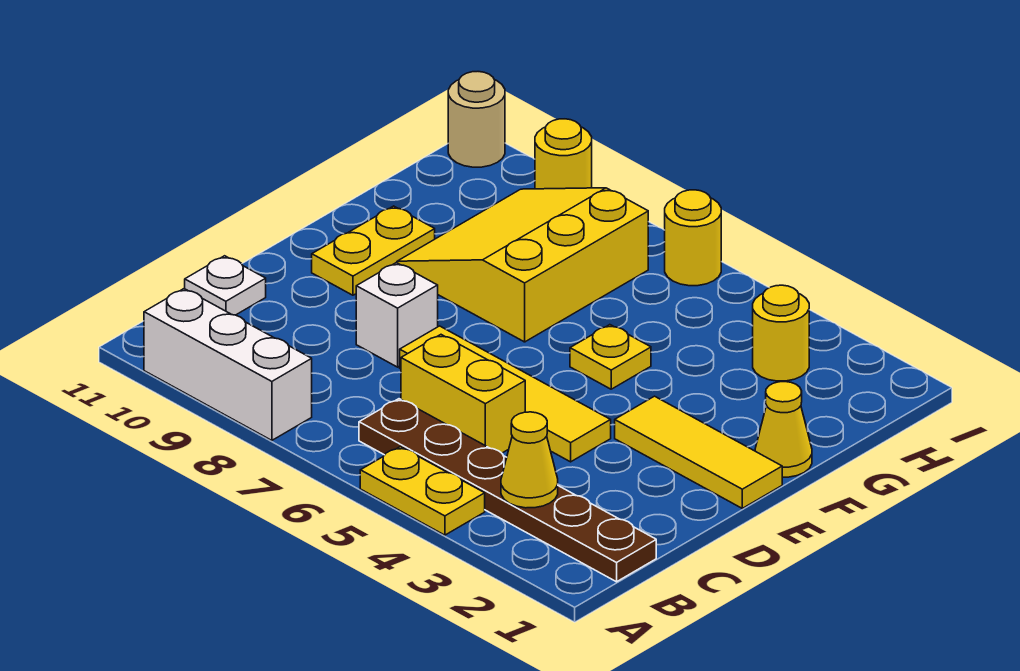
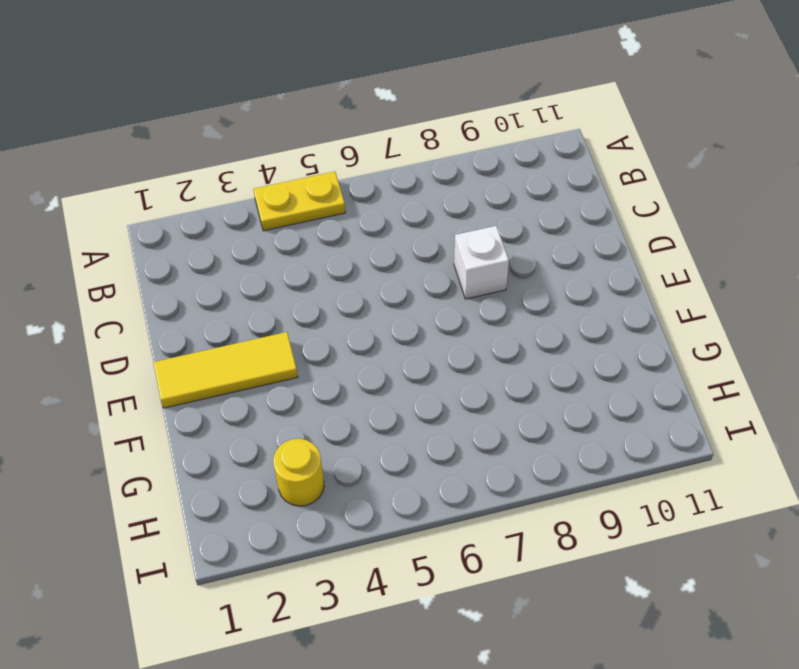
none -> white brick A8:A10 level 1
none -> brown plate B1:B6 level 1
none -> yellow brick C5:C6 level 1

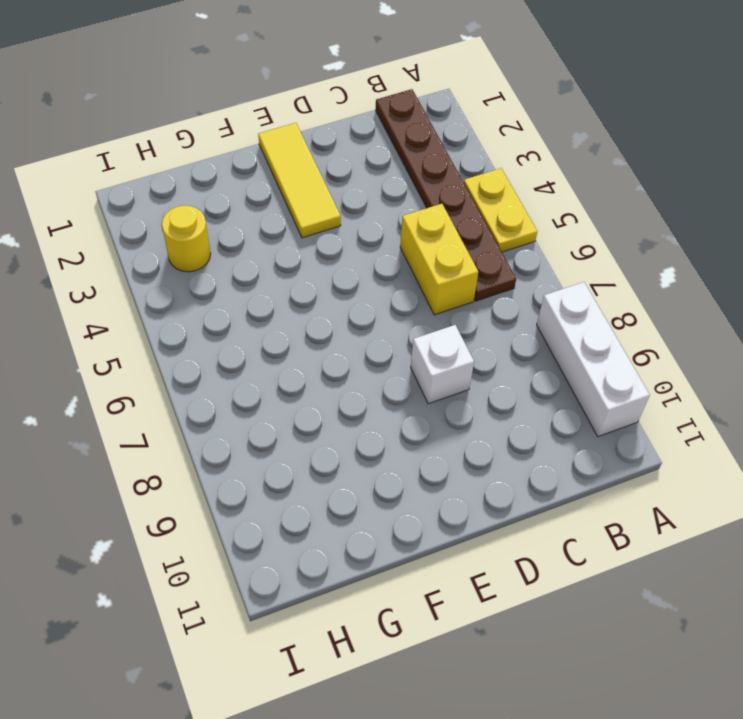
none -> white plate C11 level 1
none -> yellow tile D4:D7 level 1
none -> yellow plate E10:F10 level 1

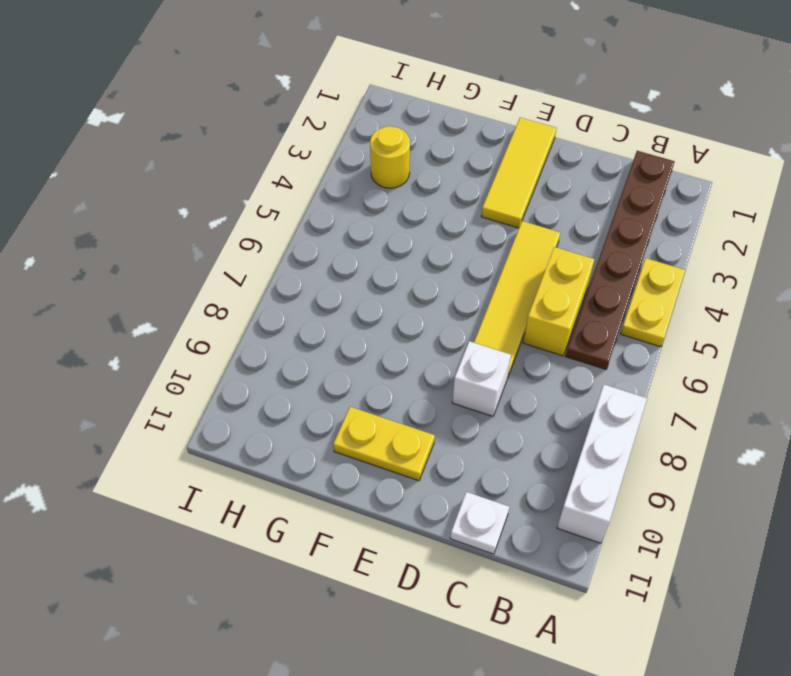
none -> yellow cone F1 level 1
none -> yellow plate F5 level 1
none -> yellow slope F7:H9 level 1 top 7

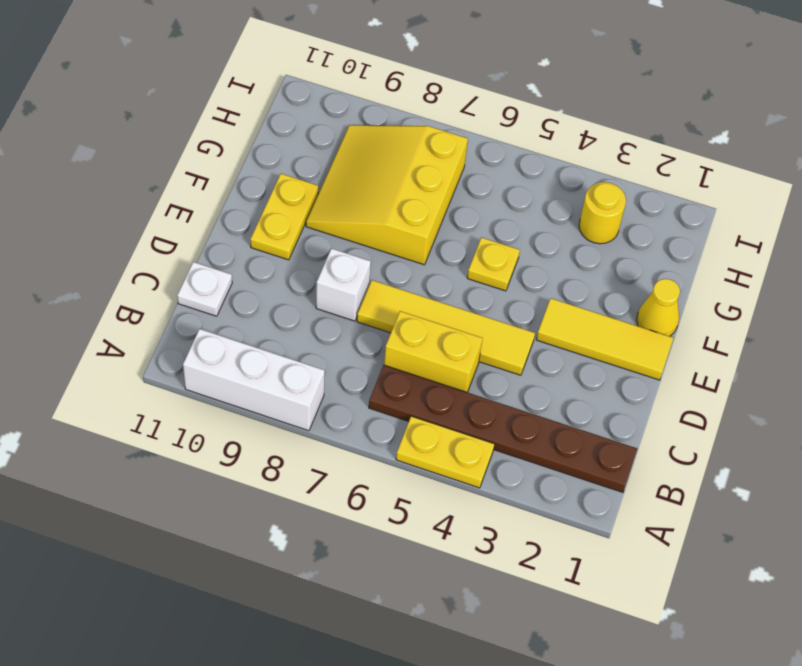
none -> yellow round brick I6 level 1
none -> yellow round brick I9 level 1
none -> tan round brick I11 level 1

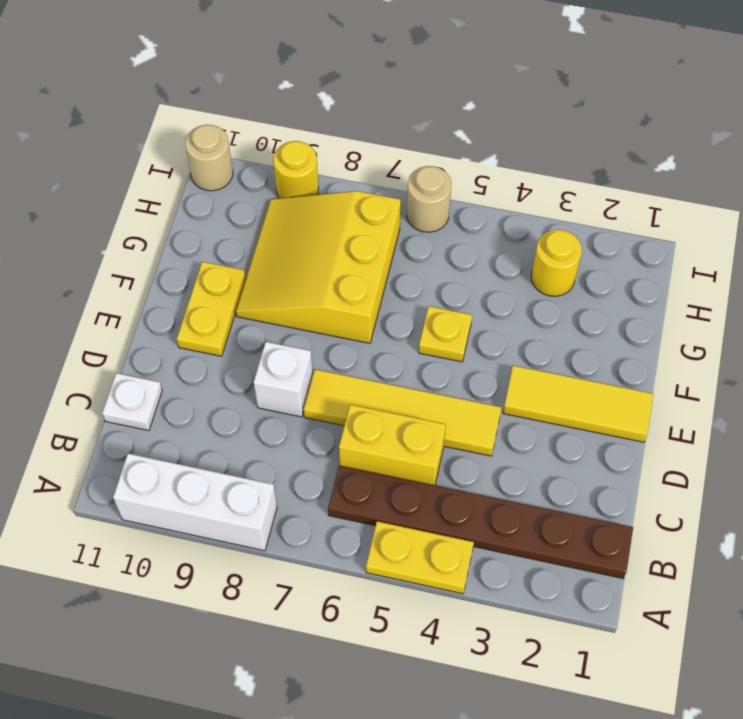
tan round brick I6 level 1 -> yellow round brick I6 level 1
none -> yellow cone F1 level 1
none -> yellow cone B3 level 2

